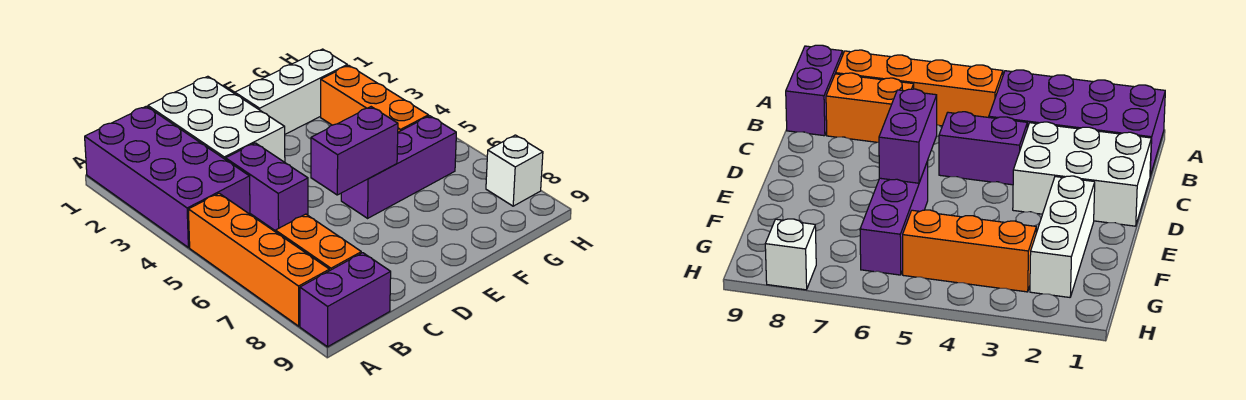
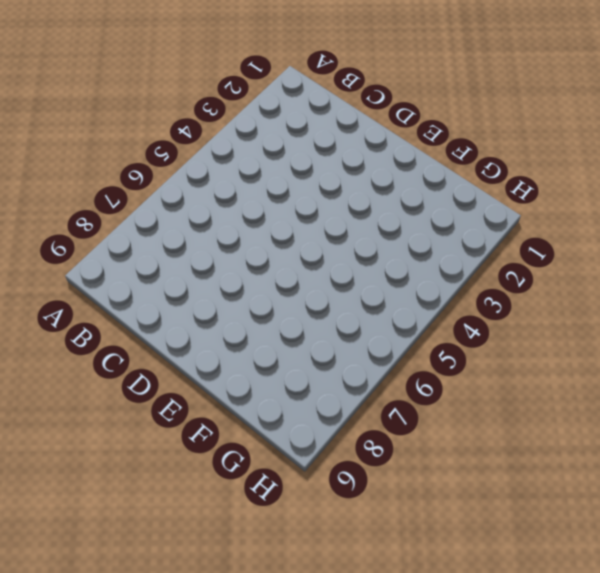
none -> purple brick A1:B4 level 1
none -> orange brick A5:A8 level 1

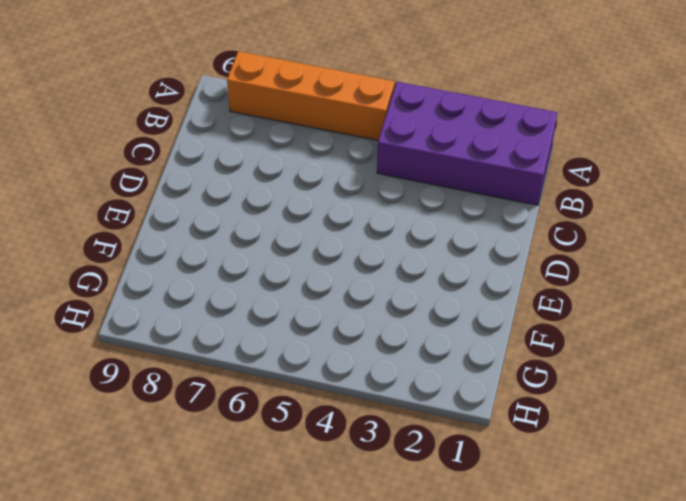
none -> purple brick A9:B9 level 1
none -> orange brick B7:B8 level 1

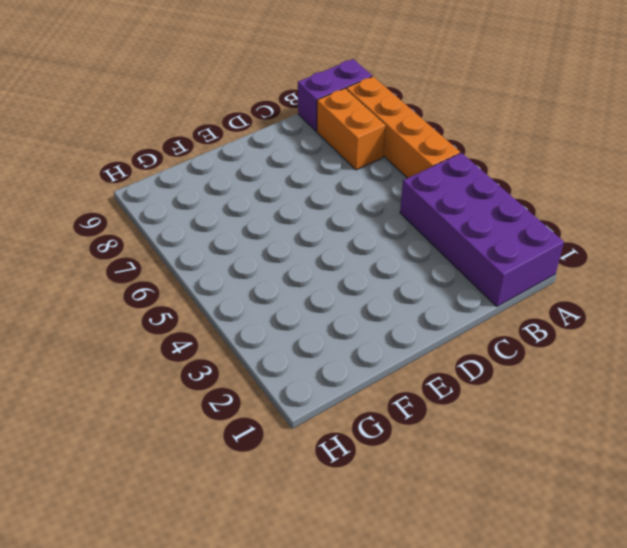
none -> white brick C1:D3 level 1
none -> purple brick C4:C5 level 1

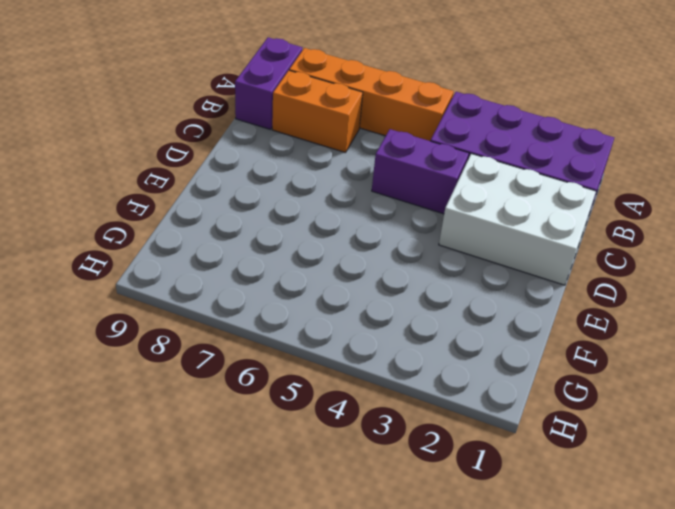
none -> white brick E2:G2 level 1
none -> purple brick E6:G6 level 1

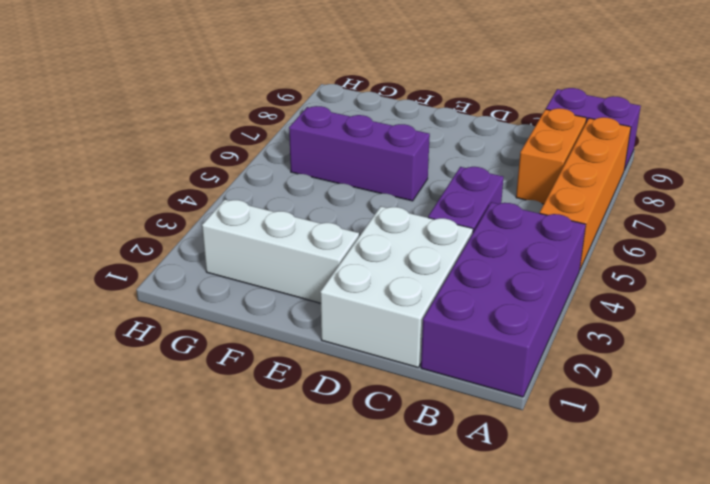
none -> orange brick G3:G5 level 1
none -> white brick H8 level 1

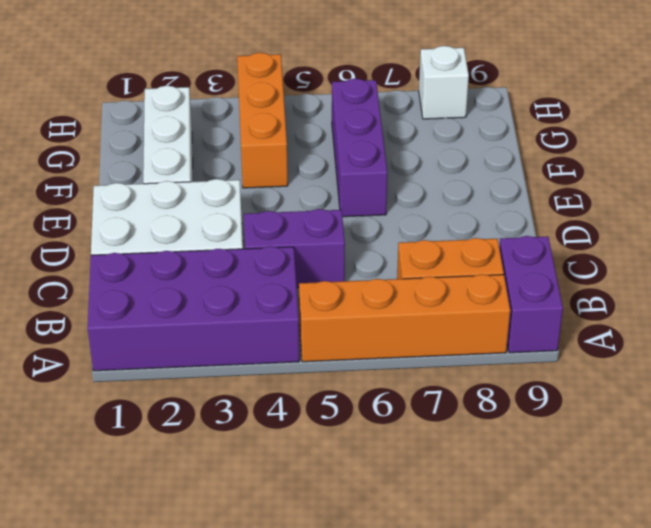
orange brick F4:H4 level 1 -> orange brick G3:G5 level 1
none -> purple brick D6:E6 level 2

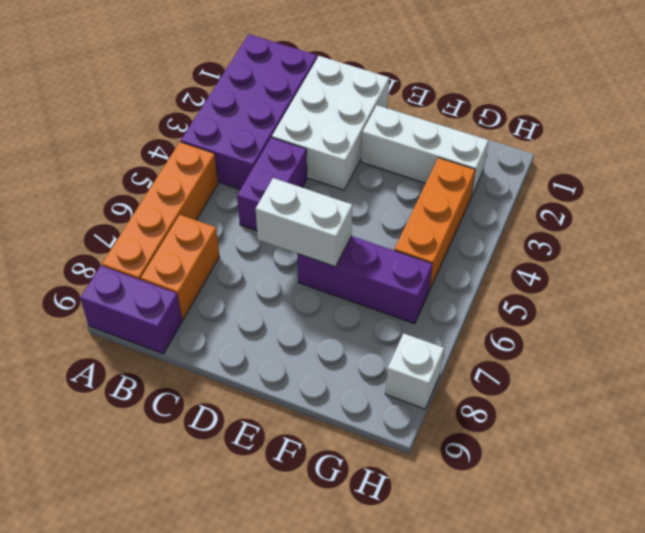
white brick D6:E6 level 2 -> purple brick D6:E6 level 2

